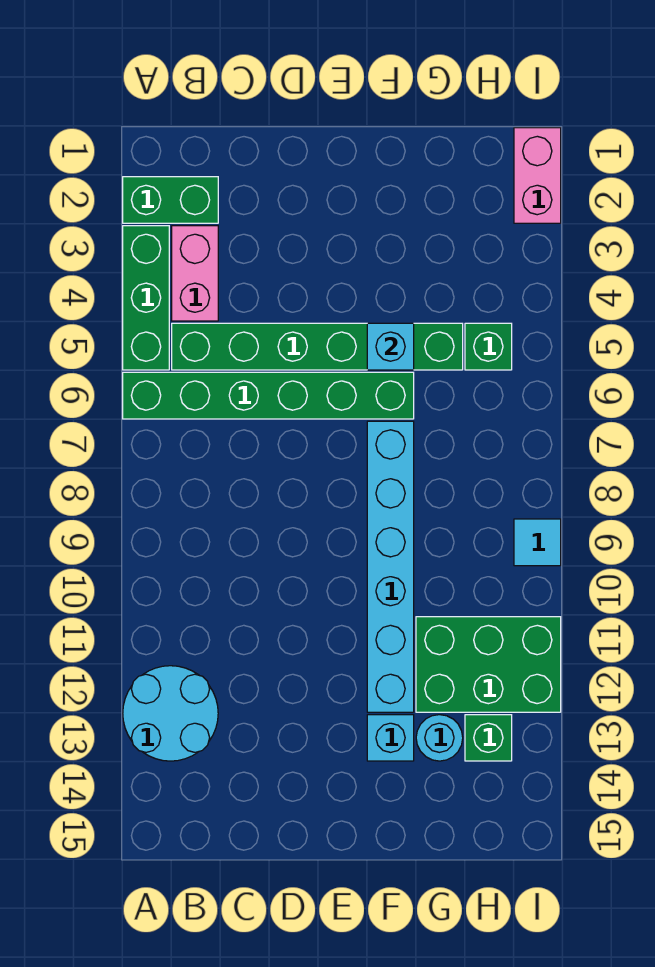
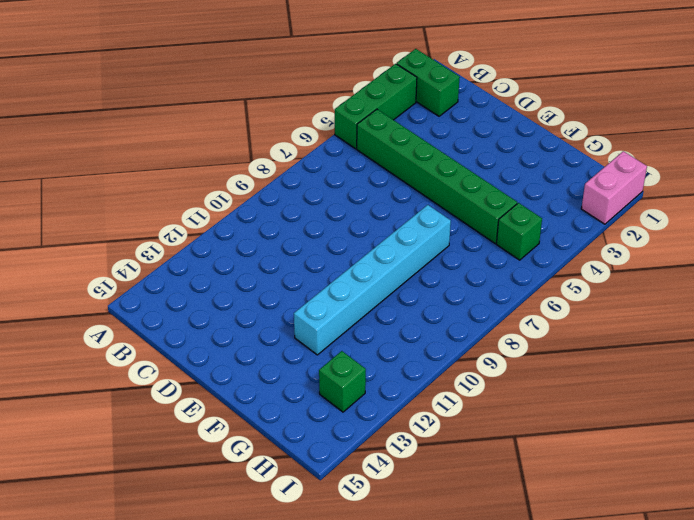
none -> green brick A6:F6 level 1
none -> cyan round brick A12:B13 level 1
none -> pink brick B3:B4 level 1

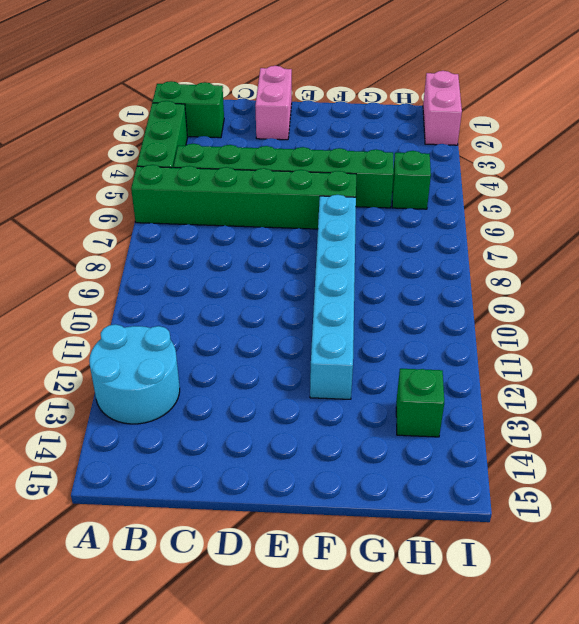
pink brick D1:D2 level 1 -> pink brick B3:B4 level 1
none -> cyan brick F13 level 1
none -> green brick G11:I12 level 1
none -> cyan round brick G13 level 1

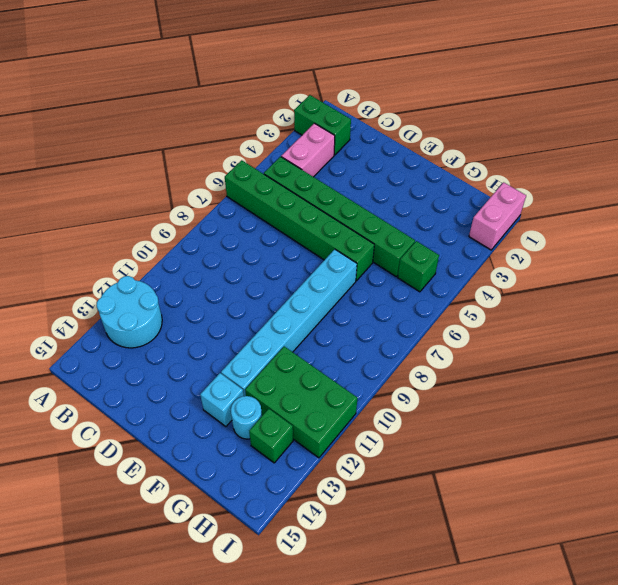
none -> green brick A3:A5 level 1
none -> cyan tile I9 level 1
none -> cyan brick F5 level 2

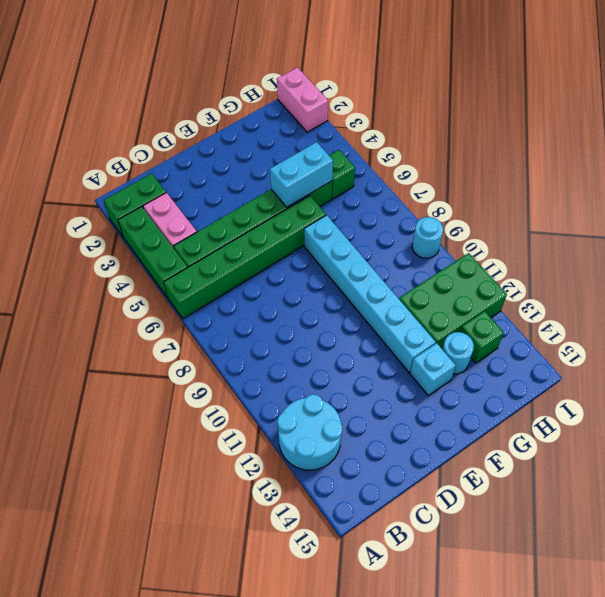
cyan brick F5:G5 level 2 -> cyan brick F5 level 2
cyan round brick I9 level 1 -> cyan tile I9 level 1

